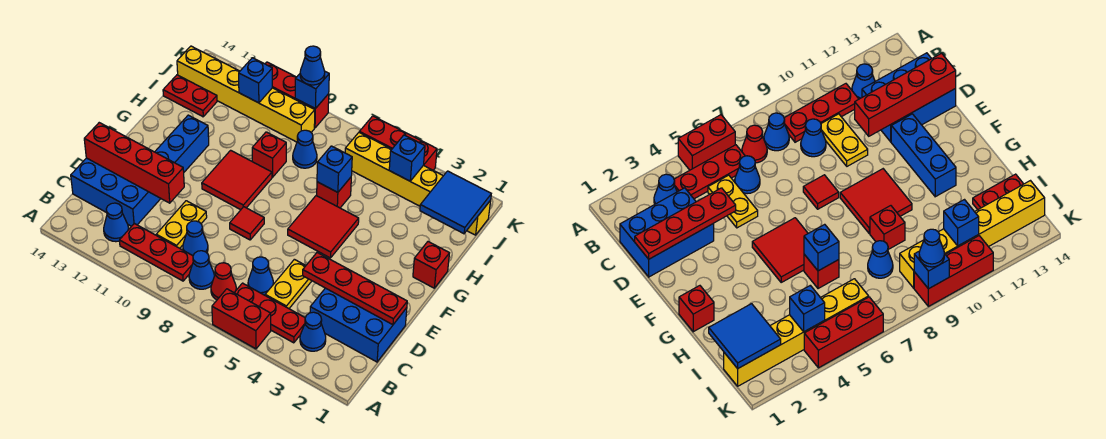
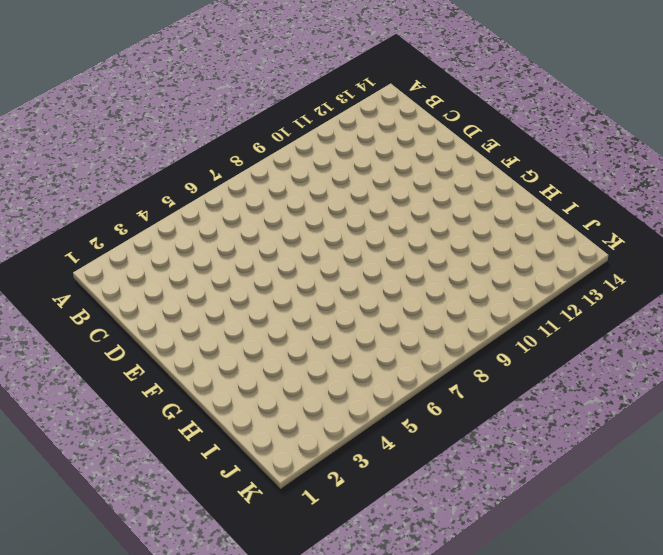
none -> red brick A5:A6 level 1
none -> blue cone B3 level 1
none -> red plate B4:B6 level 1
none -> red cone B7 level 1

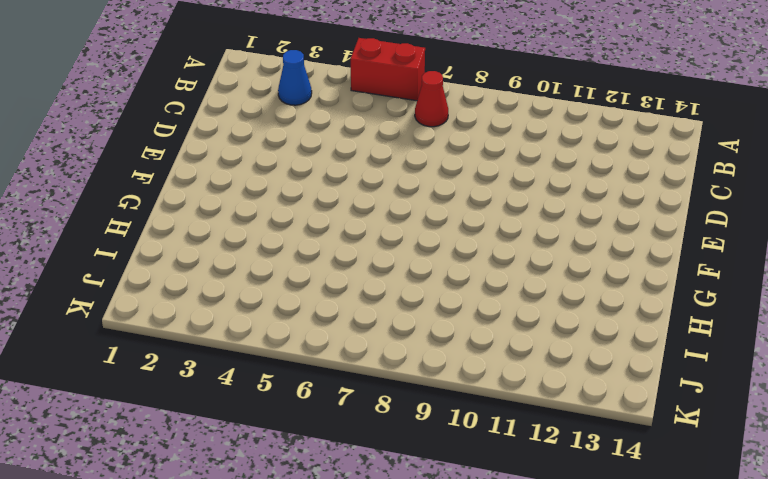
none -> red plate B4:B6 level 1
none -> blue cone B8 level 1
none -> red plate B9:B11 level 1
none -> blue cone B12 level 1

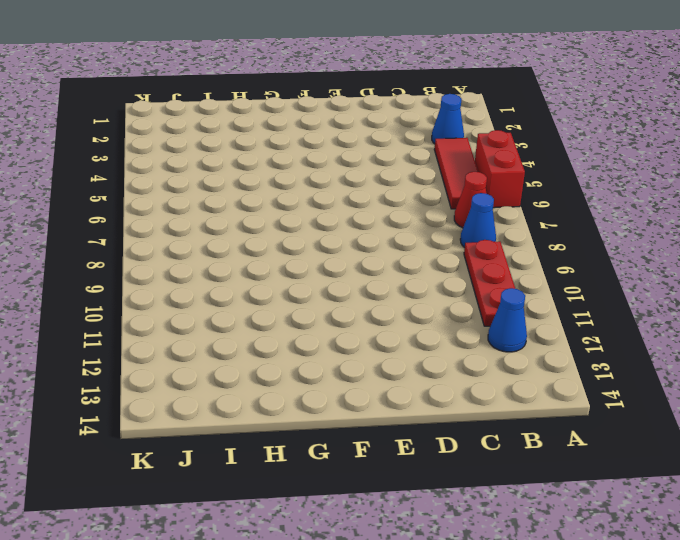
red tile B4:B6 level 1 -> red plate B4:B6 level 1
none -> blue brick C1:D3 level 1
none -> yellow plate C5:D5 level 1
none -> blue cone C6 level 1
none -> blue cone C9 level 1

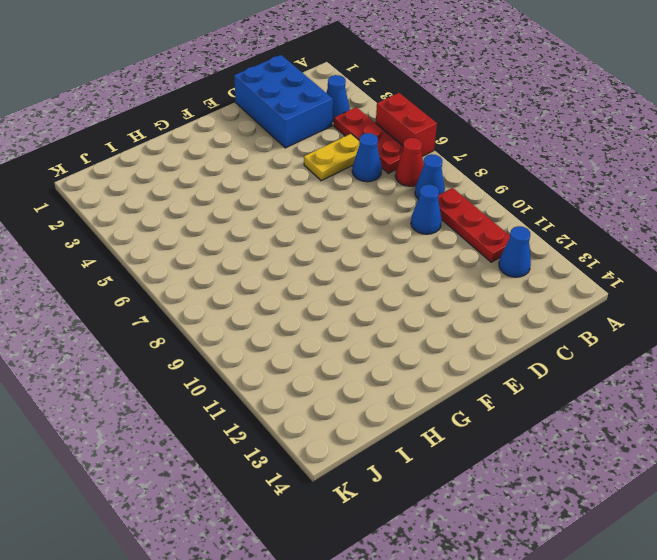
none -> yellow plate C10:D10 level 1
none -> blue brick C12:D14 level 1
none -> red tile E8 level 1
none -> blue brick E12:G12 level 1

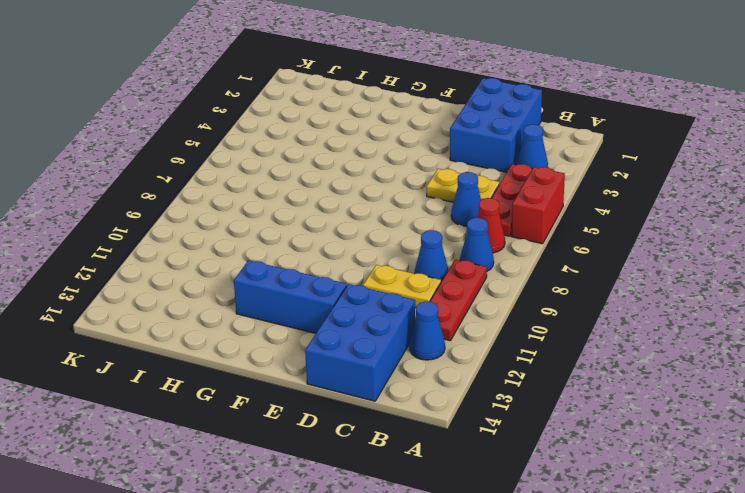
none -> red tile E8 level 1
none -> red tile F5:G6 level 1
none -> red tile F9:G10 level 1
none -> red brick G1 level 1

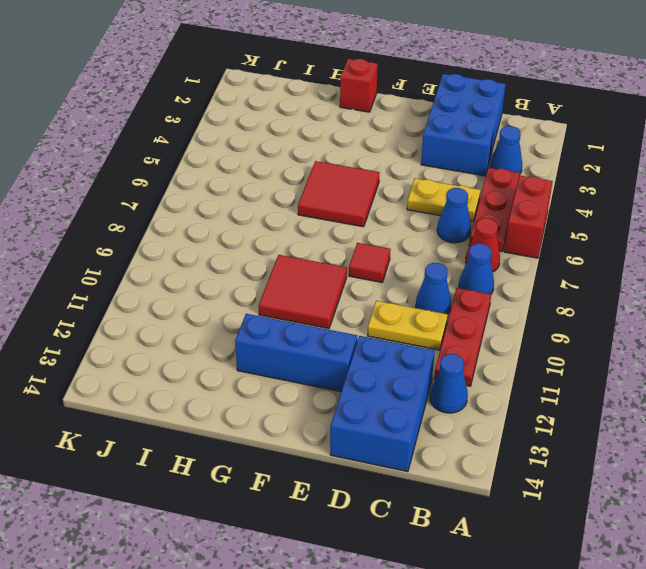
none -> red brick H6 level 1
none -> red brick H9 level 1
none -> blue cone I8 level 1
none -> red plate I13:I14 level 1

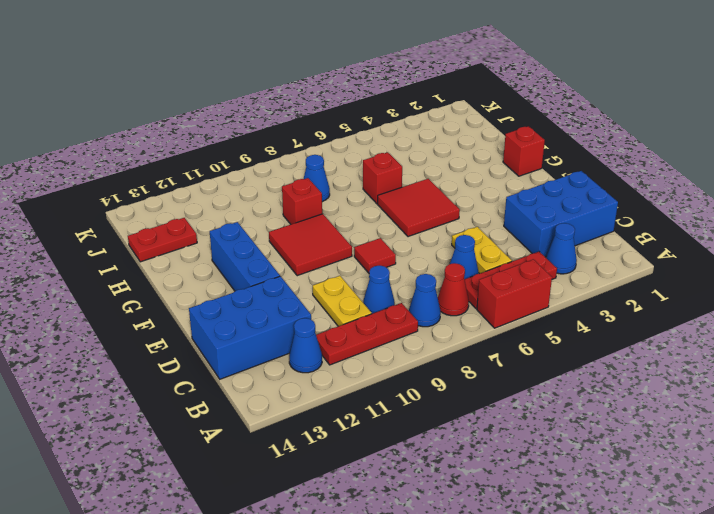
none -> yellow brick J1:J6 level 1
none -> yellow brick J9:J14 level 1
none -> red brick K4:K6 level 1
none -> red brick K9:K11 level 1

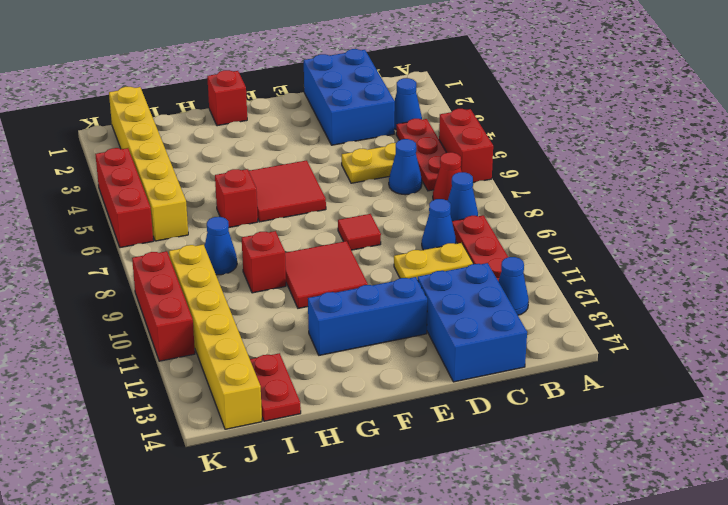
none -> red plate D1:D4 level 2
none -> red brick D11:D14 level 2
none -> blue brick H6 level 2
none -> blue tile I1:J2 level 2

